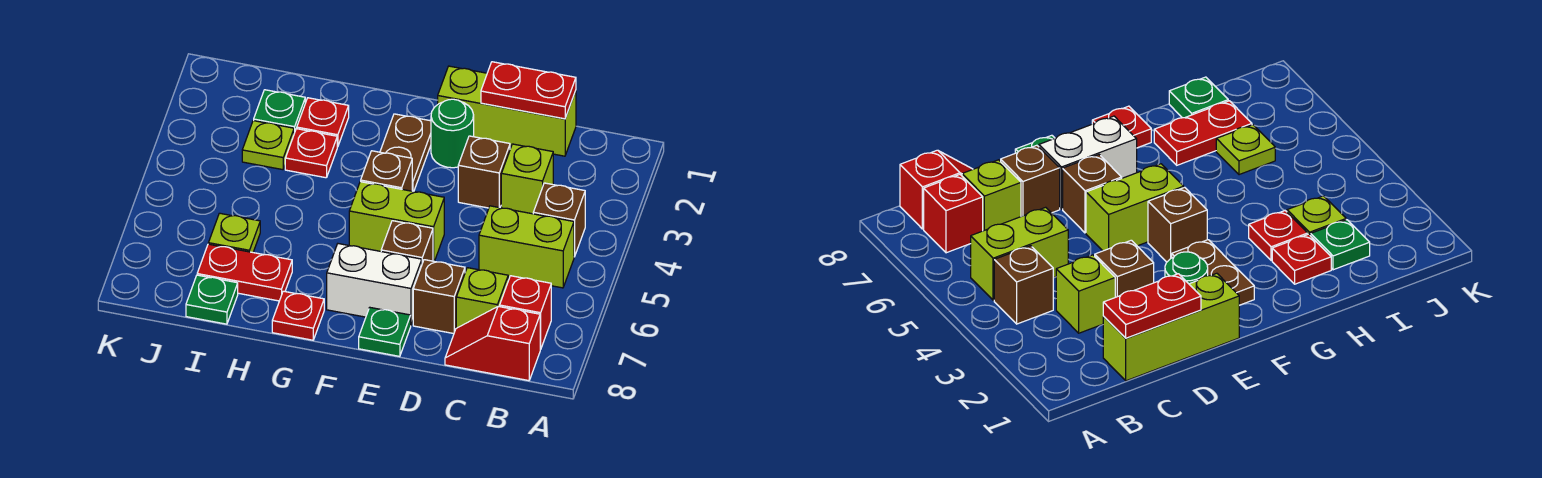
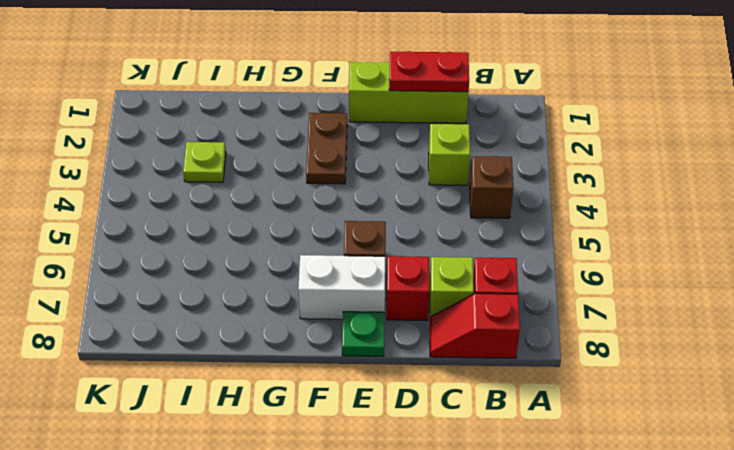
red brick D7 level 1 -> brown brick D7 level 1
none -> lime brick B5:C5 level 1
none -> brown brick D3 level 1
none -> green round brick E2 level 1

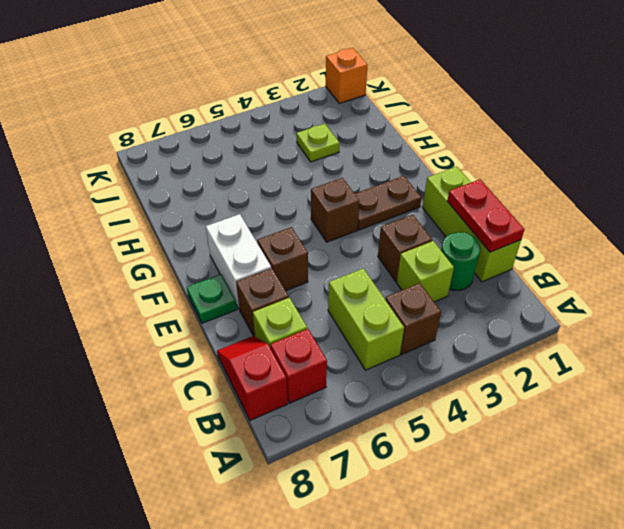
green round brick C2 level 1 -> green round brick E2 level 1
orange brick K1 level 1 -> none
none -> lime brick E5:F5 level 1
none -> red plate G8 level 1
none -> red plate H2 level 1

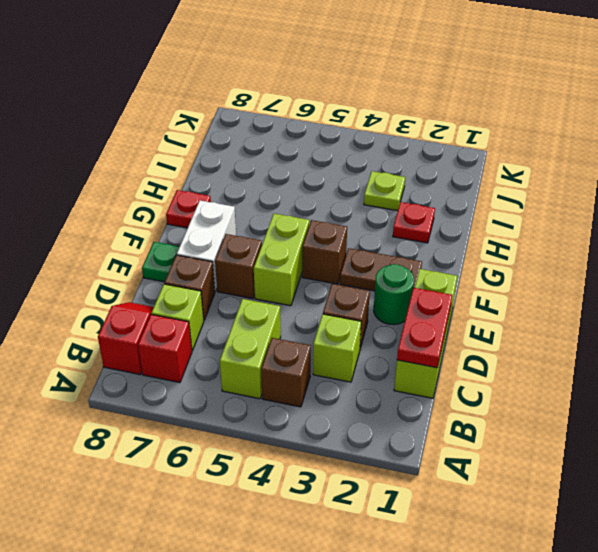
none -> red plate H3 level 1
none -> red plate H7:I7 level 1
none -> green plate I2 level 1

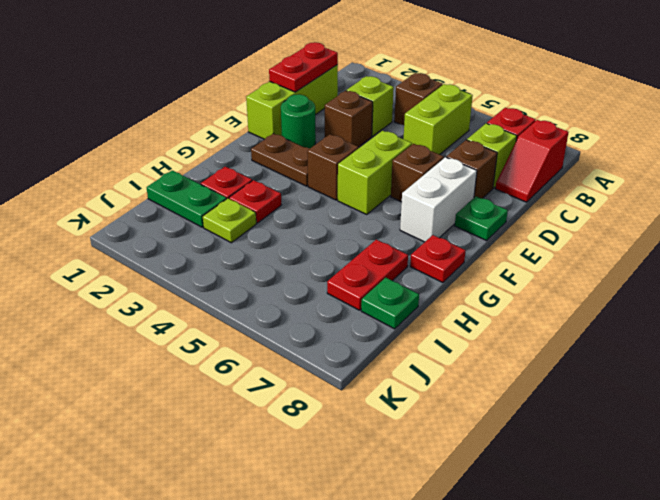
green plate I1:I2 level 1 -> green plate I2 level 1
none -> lime plate I6 level 1

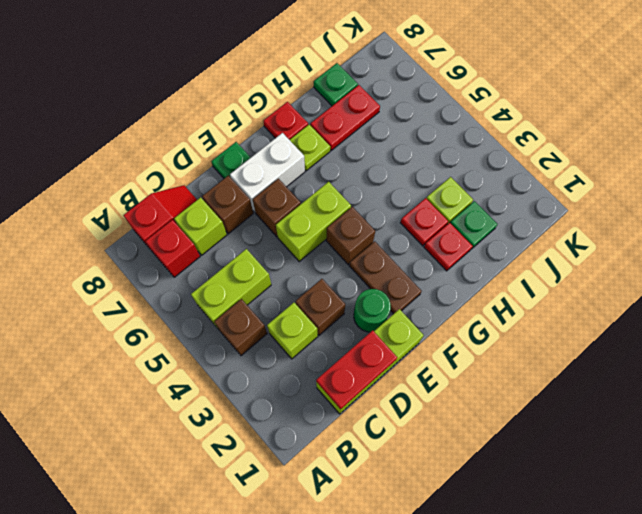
lime plate G7 level 1 -> lime plate I6 level 1

